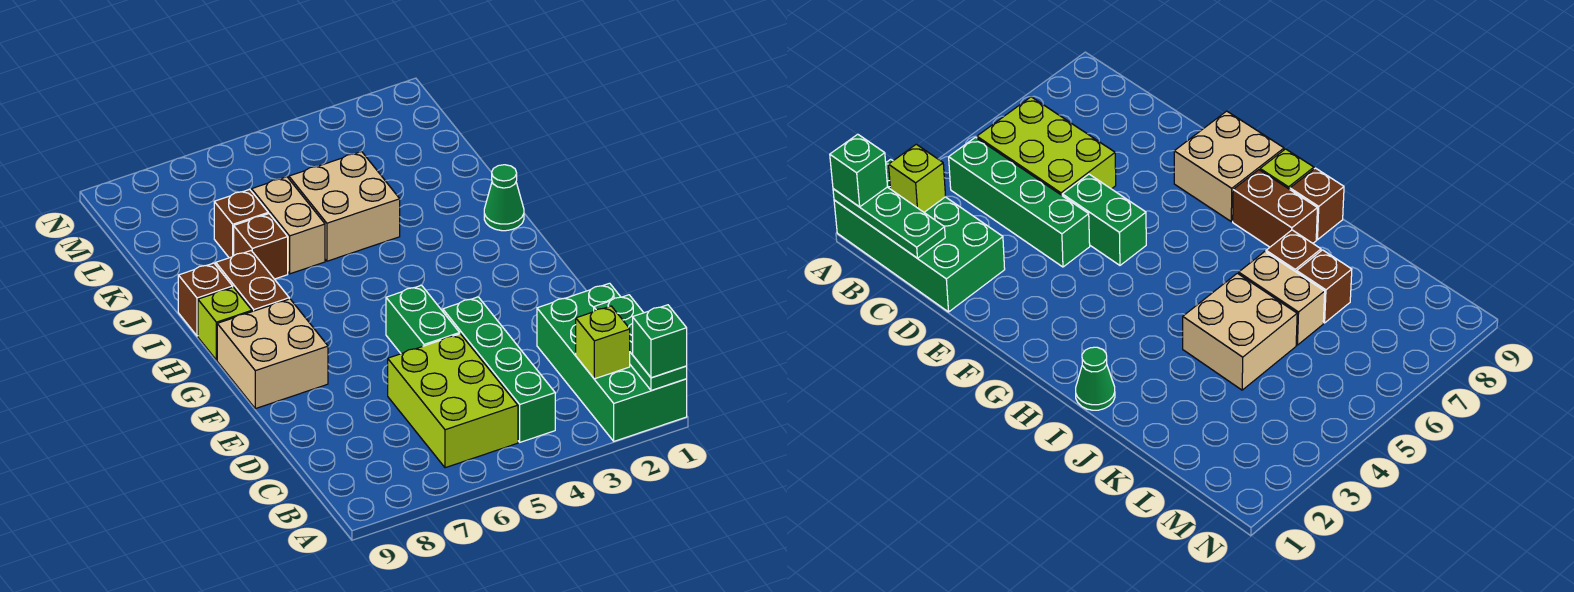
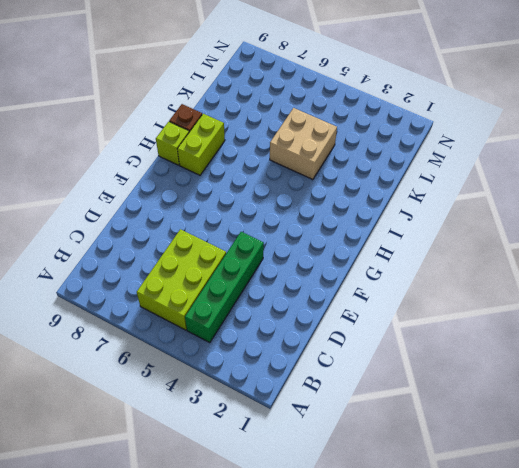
lime brick H8:I8 level 1 -> brown brick H8:I8 level 1
none -> green brick A1:D2 level 1
none -> green brick E5:F5 level 1
none -> tan brick F8:G9 level 1

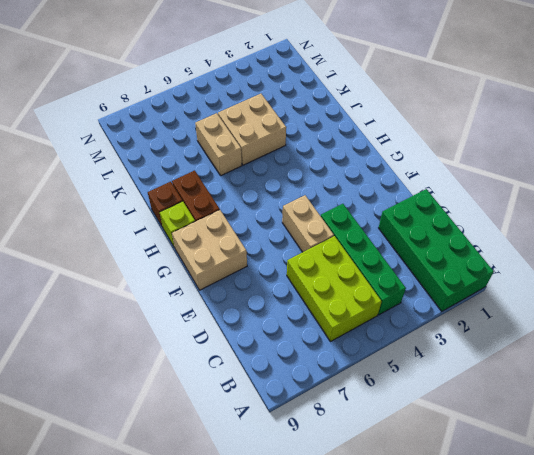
tan brick E5:F5 level 1 -> green brick E5:F5 level 1
none -> green cone I1 level 1
none -> brown brick J7 level 1
none -> brown brick K7 level 1

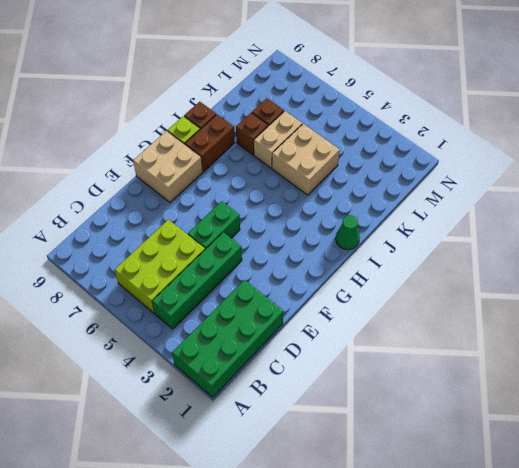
none -> green plate A1:C1 level 2
none -> lime brick B2 level 2
none -> green brick A1 level 3

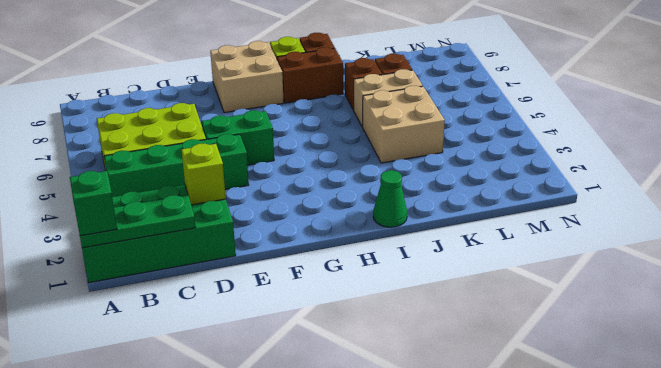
lime brick D2 level 2 -> lime brick B2 level 2

